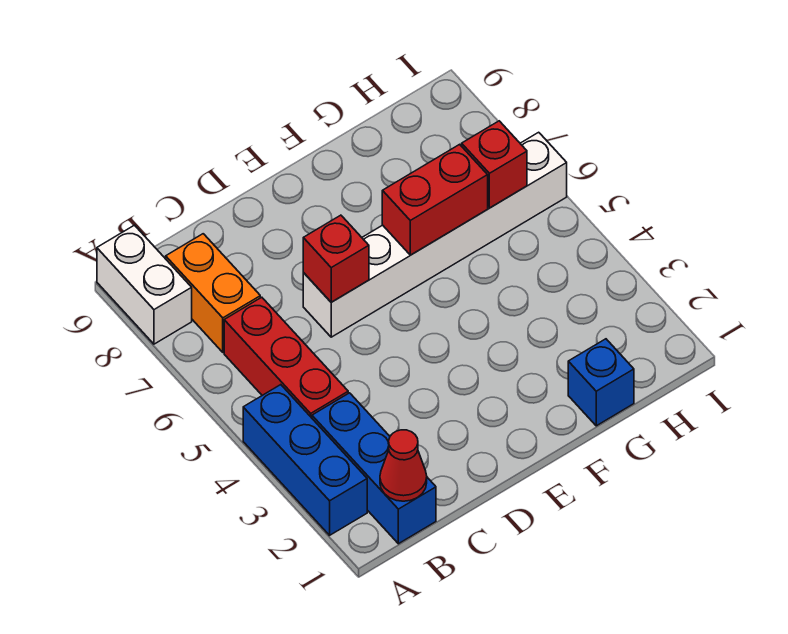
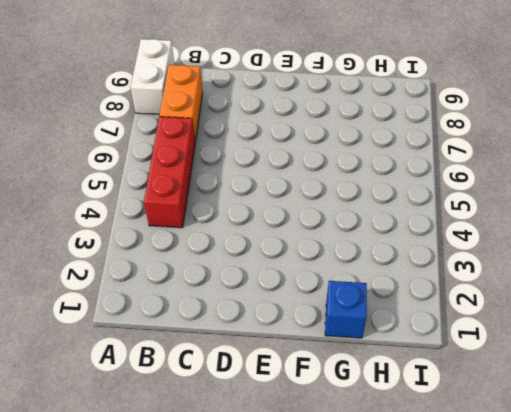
none -> blue brick A2:A4 level 1
none -> blue brick B1:B3 level 1

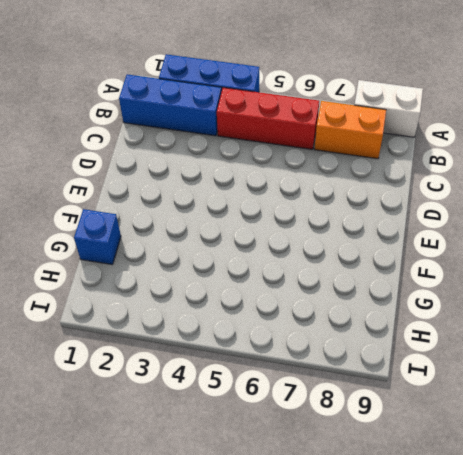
none -> white brick D6:I6 level 1
none -> red cone B1 level 2

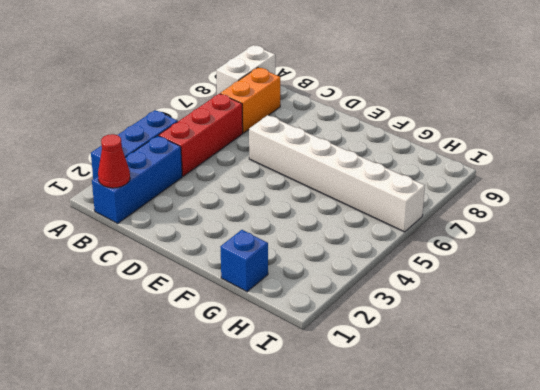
none -> red brick D6 level 2
none -> red brick F6:G6 level 2

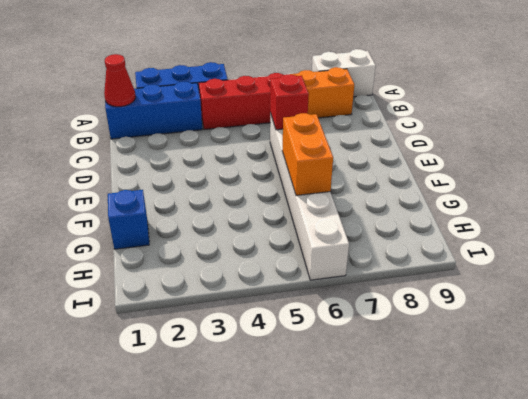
orange brick F6:G6 level 2 -> red brick F6:G6 level 2
none -> red brick H6 level 2

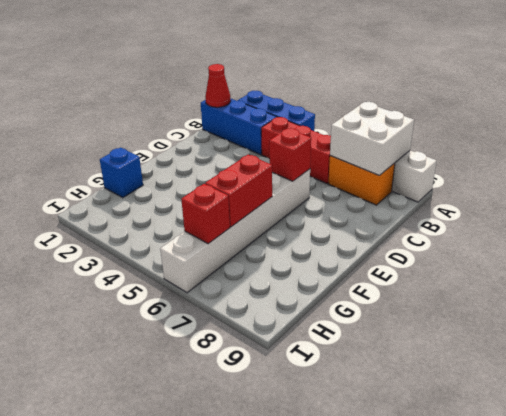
white brick A7:B8 level 2 -> none

